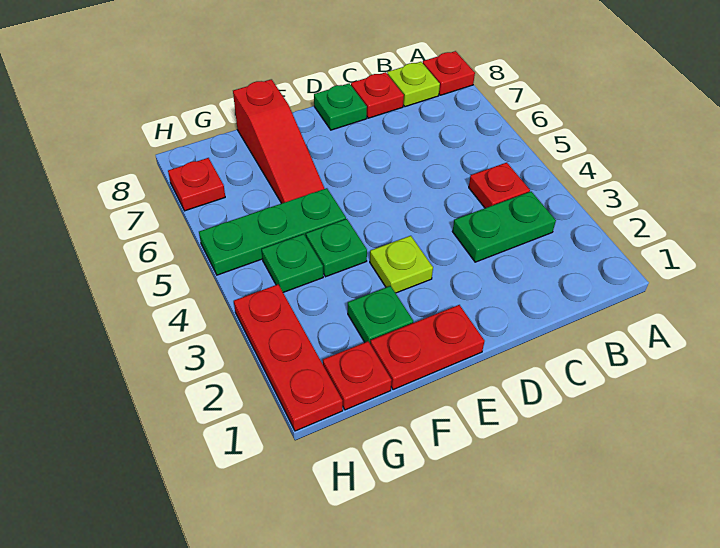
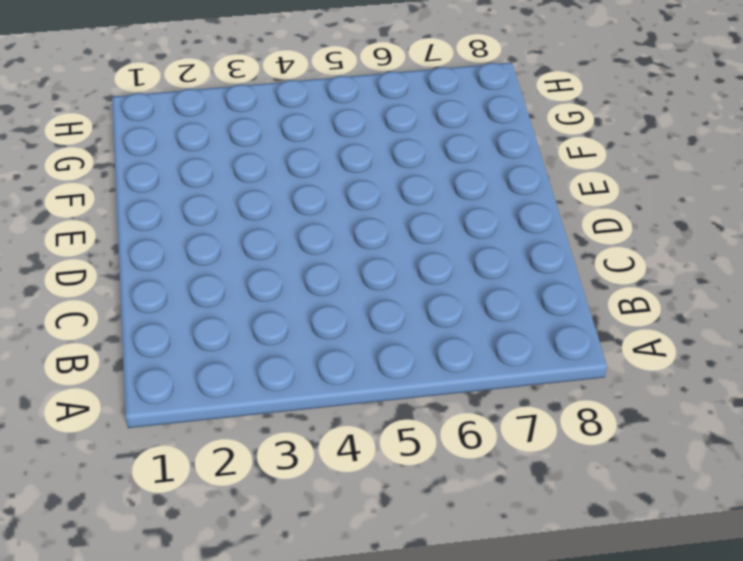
none -> red plate A8 level 1
none -> green plate B3:C3 level 1
none -> red plate B4 level 1

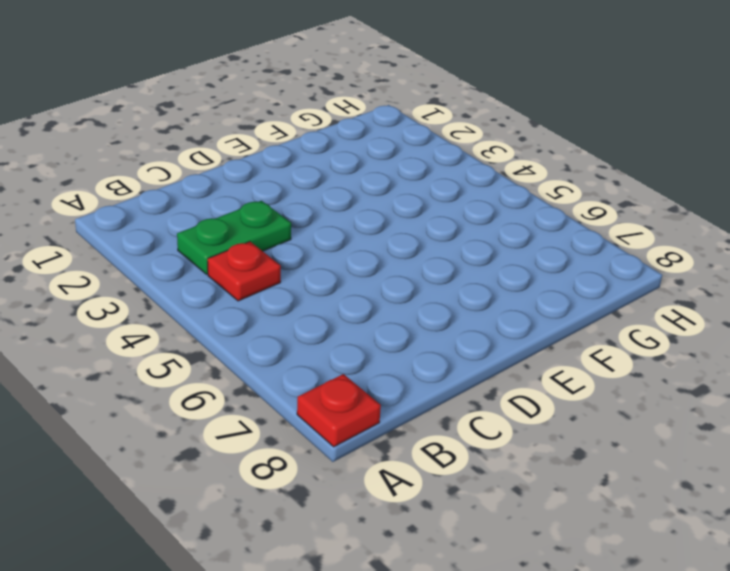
none -> lime plate B8 level 1
none -> red plate C8 level 1
none -> green plate D8 level 1

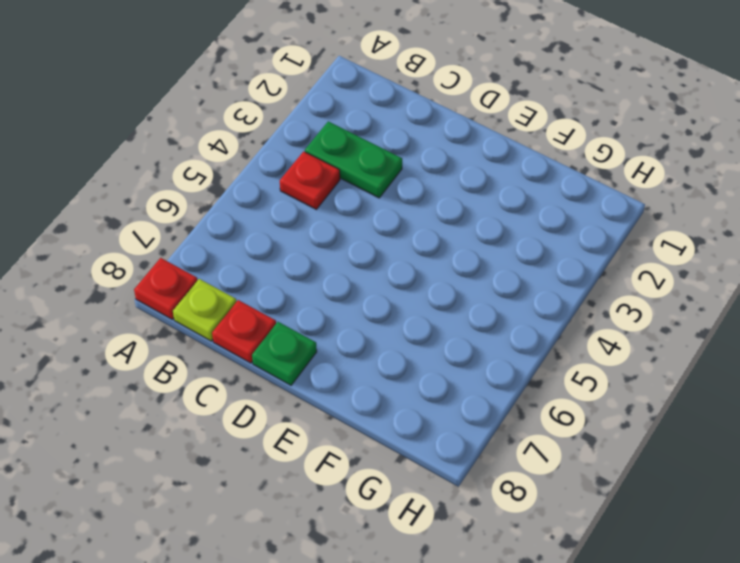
none -> red plate E1:F1 level 1
none -> lime plate E3 level 1
none -> green plate F2 level 1

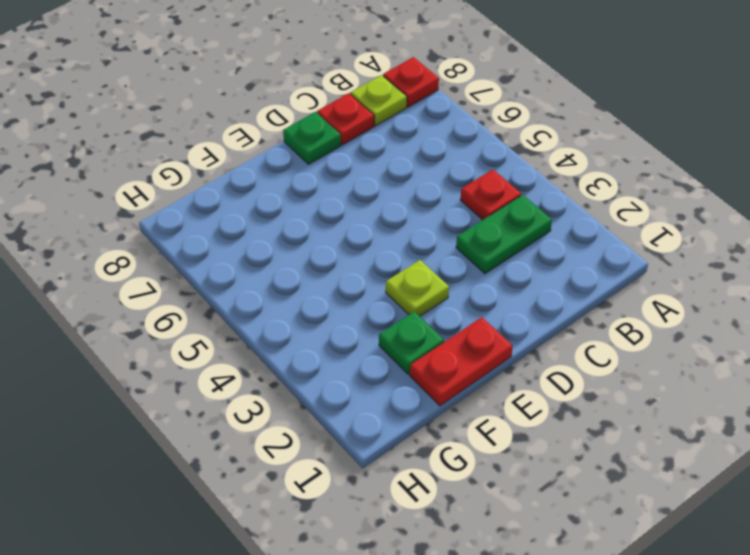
none -> green plate F4 level 1
none -> green plate F5:H5 level 1
none -> red slope F6:F8 level 1 top 8

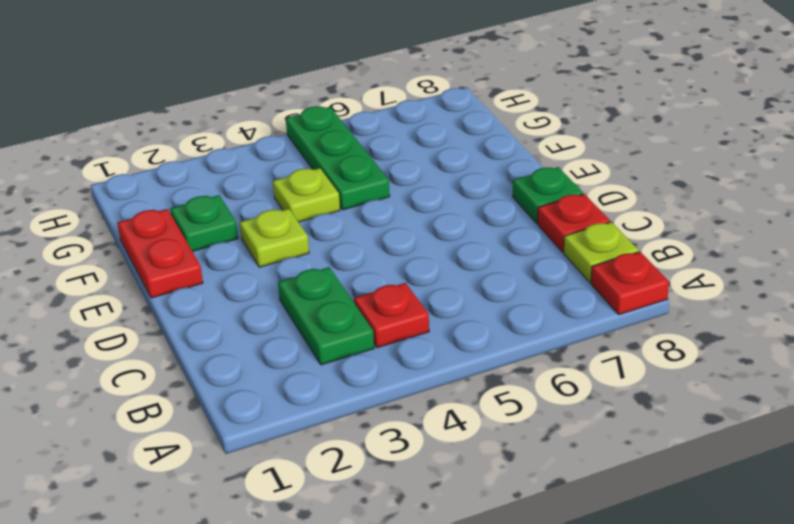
lime plate F4 level 1 -> green plate F4 level 1
none -> red slope F6:F8 level 1 top 8
none -> red plate G1 level 1
none -> green plate G4 level 1

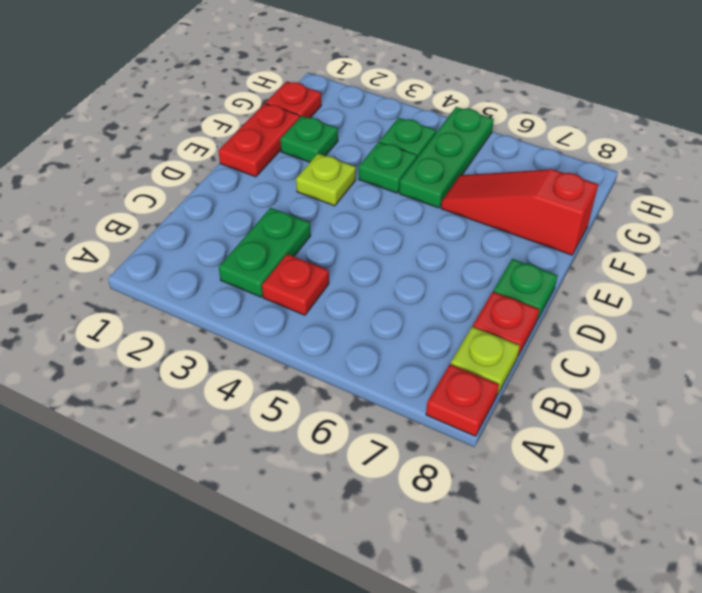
none -> red plate H1:H3 level 1
none -> red plate H7 level 1

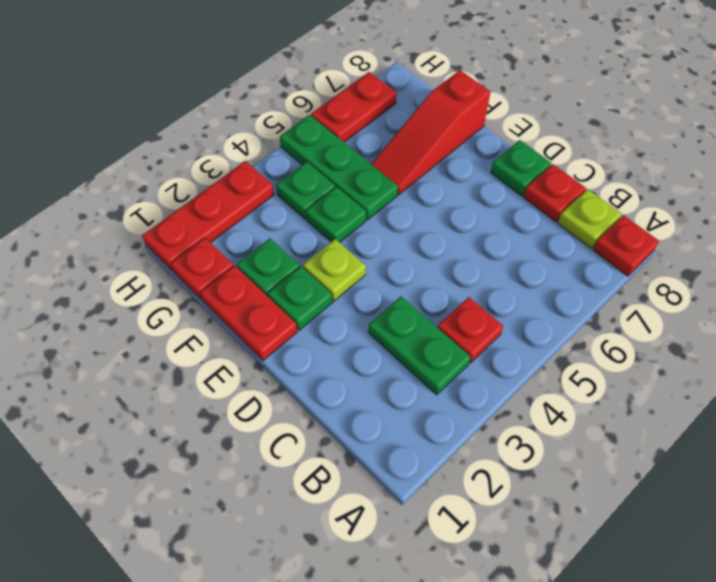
green plate E2 level 1 -> none
red plate H6:H7 level 1 -> red plate H7 level 1

